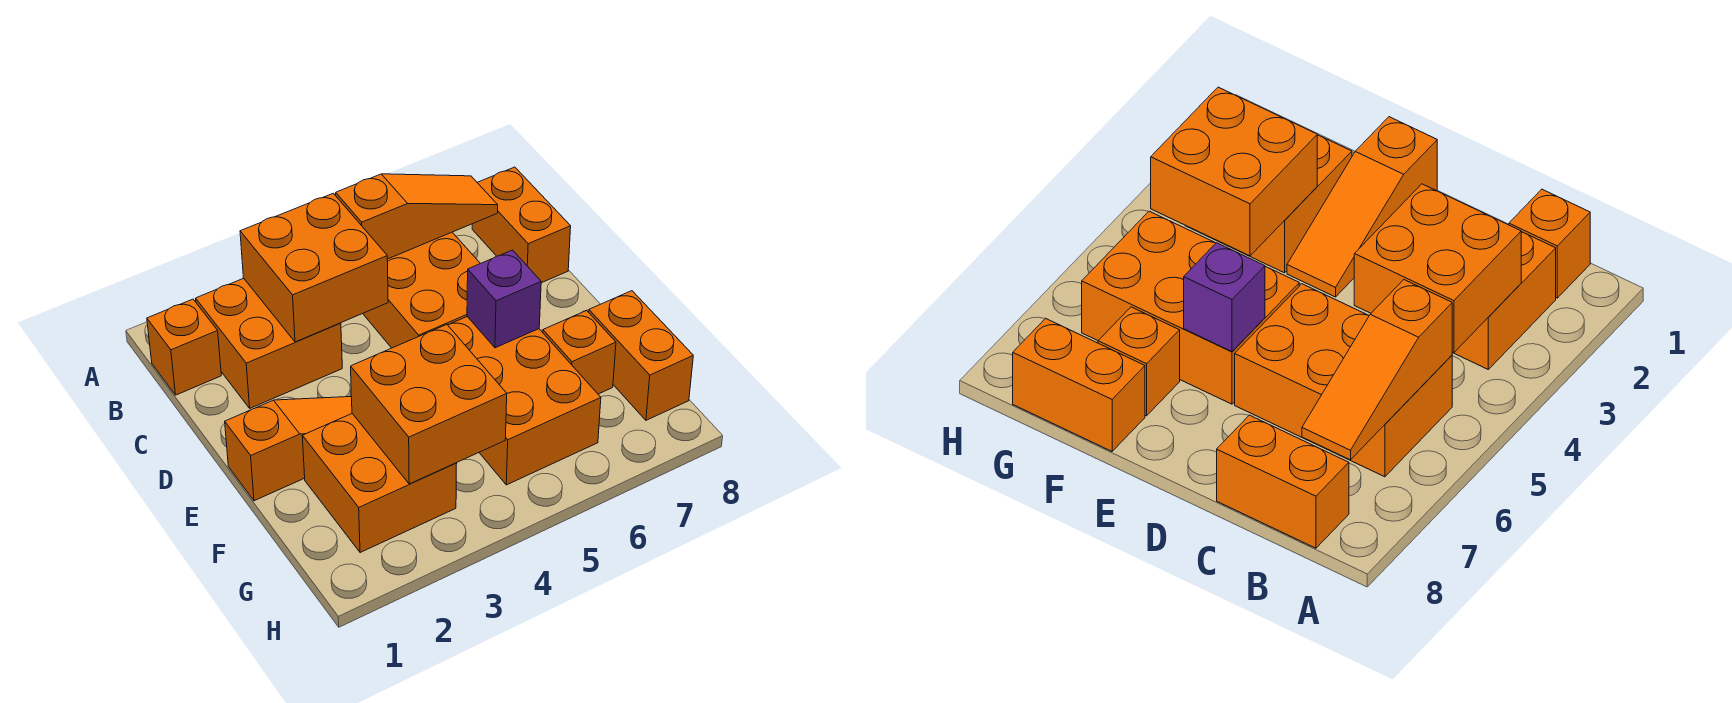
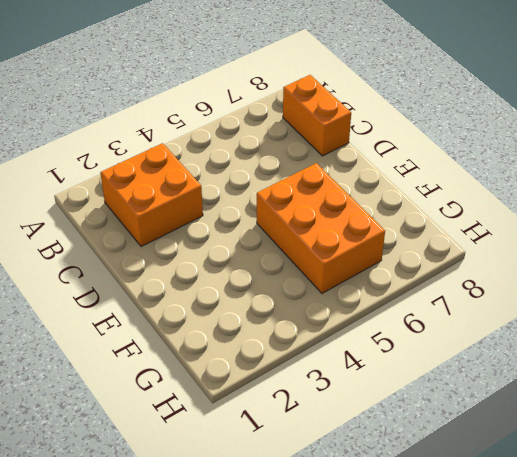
none -> orange brick B1 level 1
none -> orange brick B5:D6 level 1
none -> orange slope E1:E3 level 1 top 1

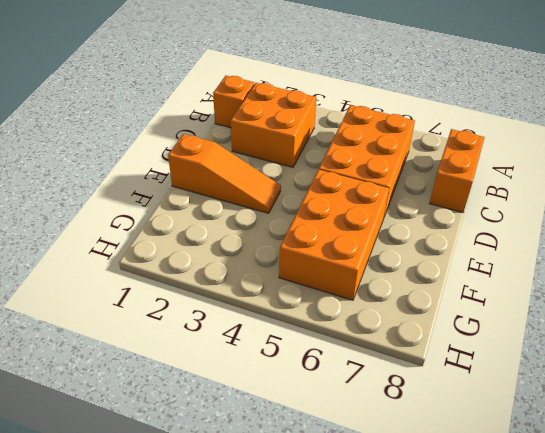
none -> orange brick F2:G3 level 1
none -> orange brick F7 level 1
none -> orange brick F8:G8 level 1

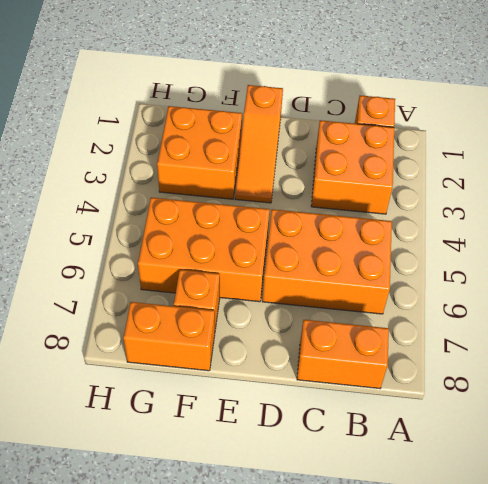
none -> orange brick B3:C4 level 2
none -> orange slope B5:B7 level 2 top 5
none -> purple brick E6 level 2

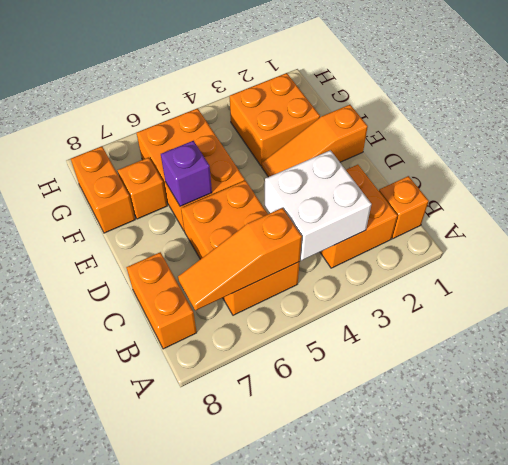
white brick B3:C4 level 2 -> orange brick B3:C4 level 2
none -> orange brick F3:G4 level 2

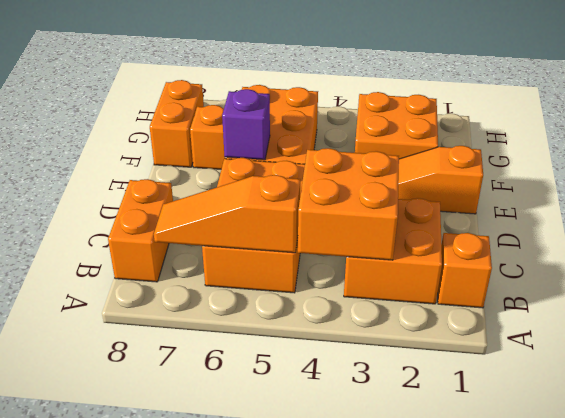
none -> orange brick F3:G4 level 2

